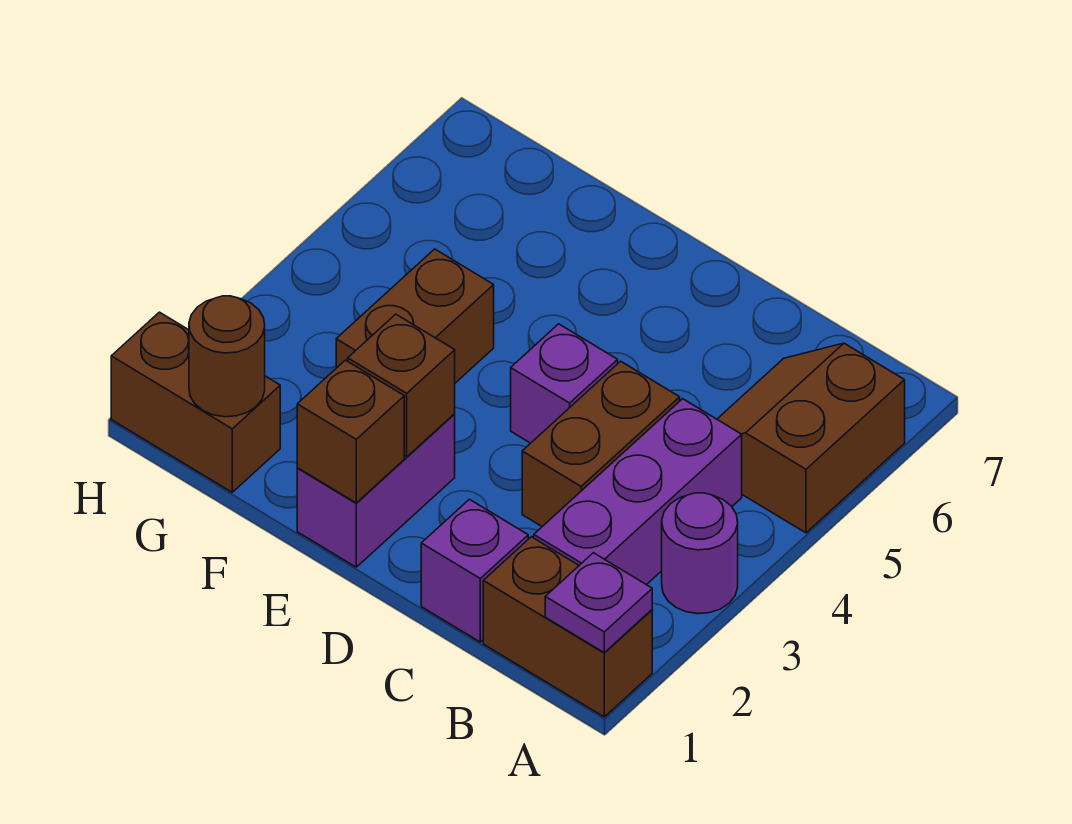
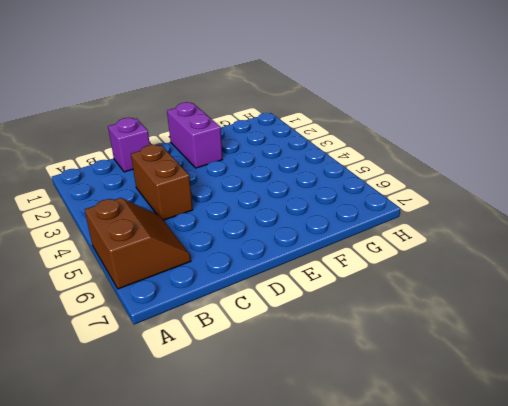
none -> brown brick A1:B1 level 1
none -> purple round brick A3 level 1
none -> purple brick B2:B4 level 1

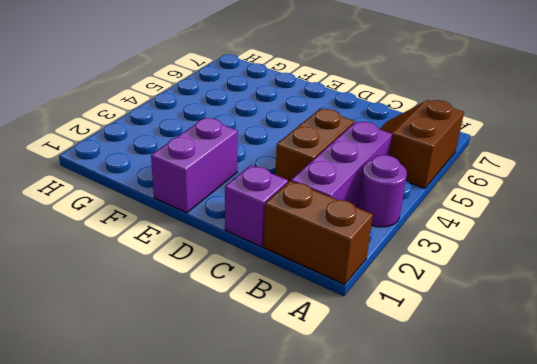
none -> purple brick D4 level 1
none -> brown brick F3:F4 level 1
none -> brown brick G1:H1 level 1

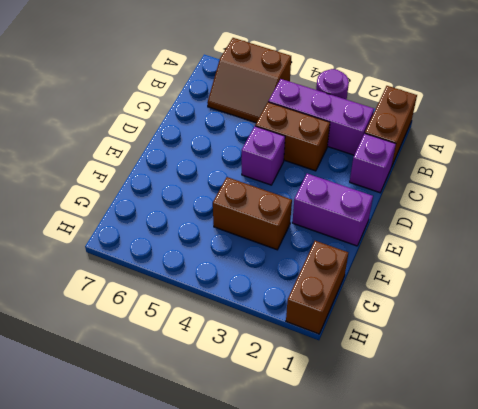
none -> purple plate A1 level 2
none -> brown brick E1 level 2
none -> brown brick E2 level 2

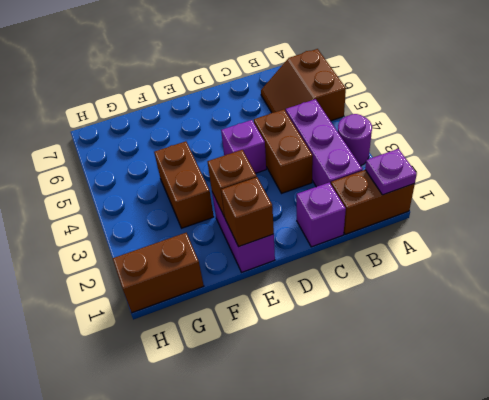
none -> brown round brick G1 level 2

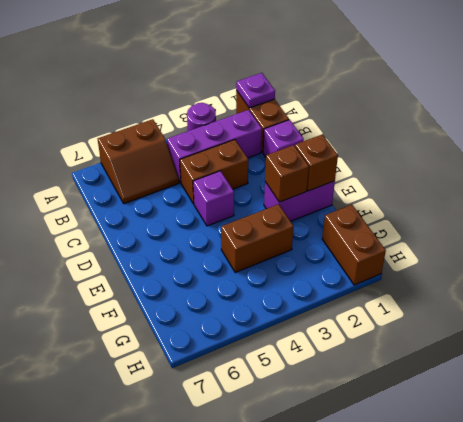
none -> brown round brick G1 level 2

